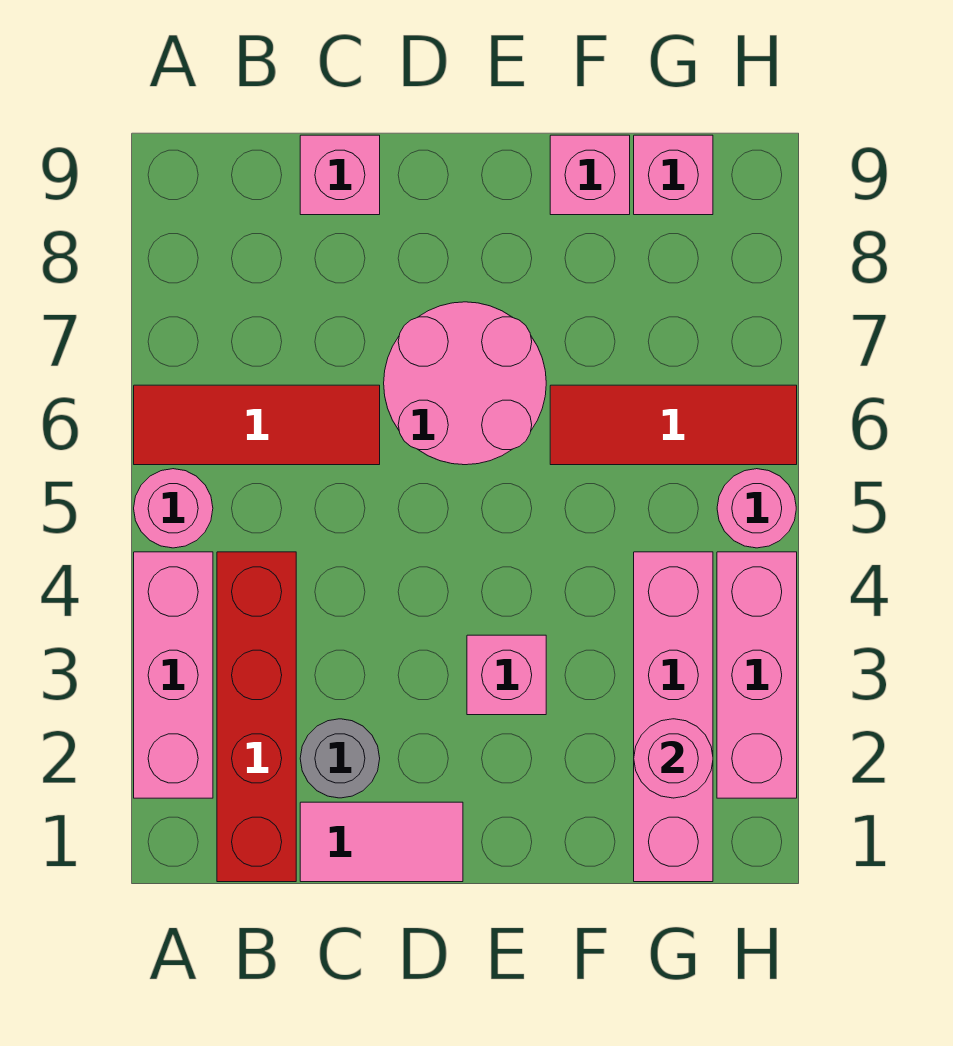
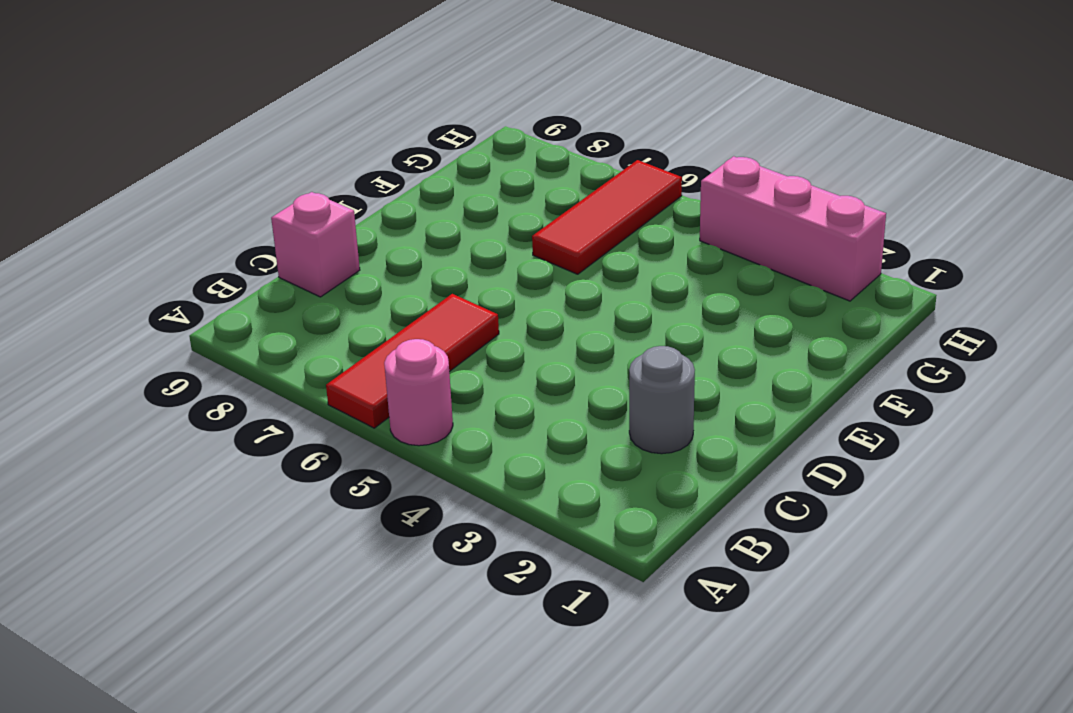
none -> pink brick A2:A4 level 1
none -> red brick B1:B4 level 1
none -> pink tile C1:D1 level 1

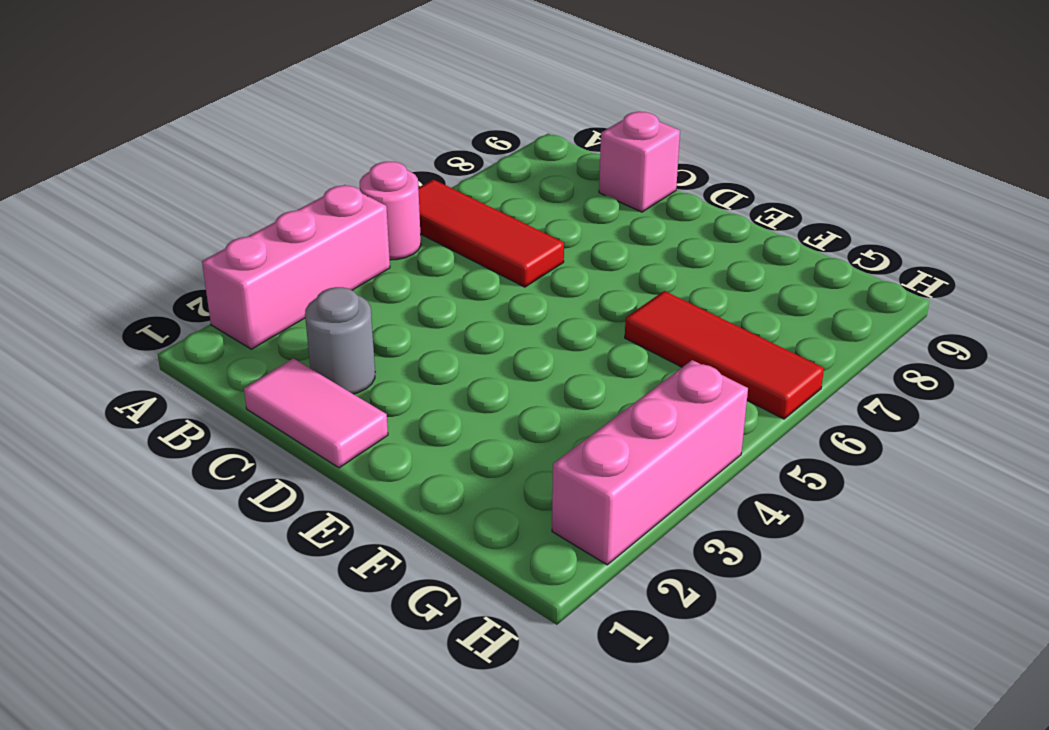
none -> red brick B1:B4 level 1
none -> pink round brick D6:E7 level 1
none -> pink brick E3 level 1

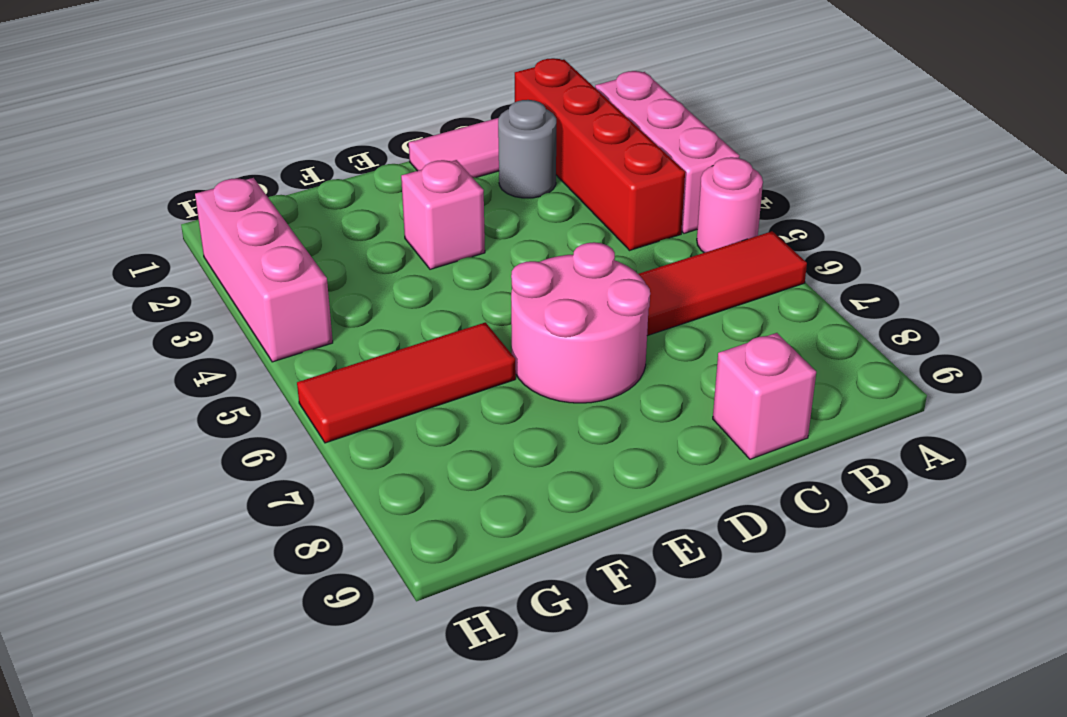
none -> pink brick F9 level 1
none -> pink brick G1:G4 level 1
none -> pink brick G9 level 1

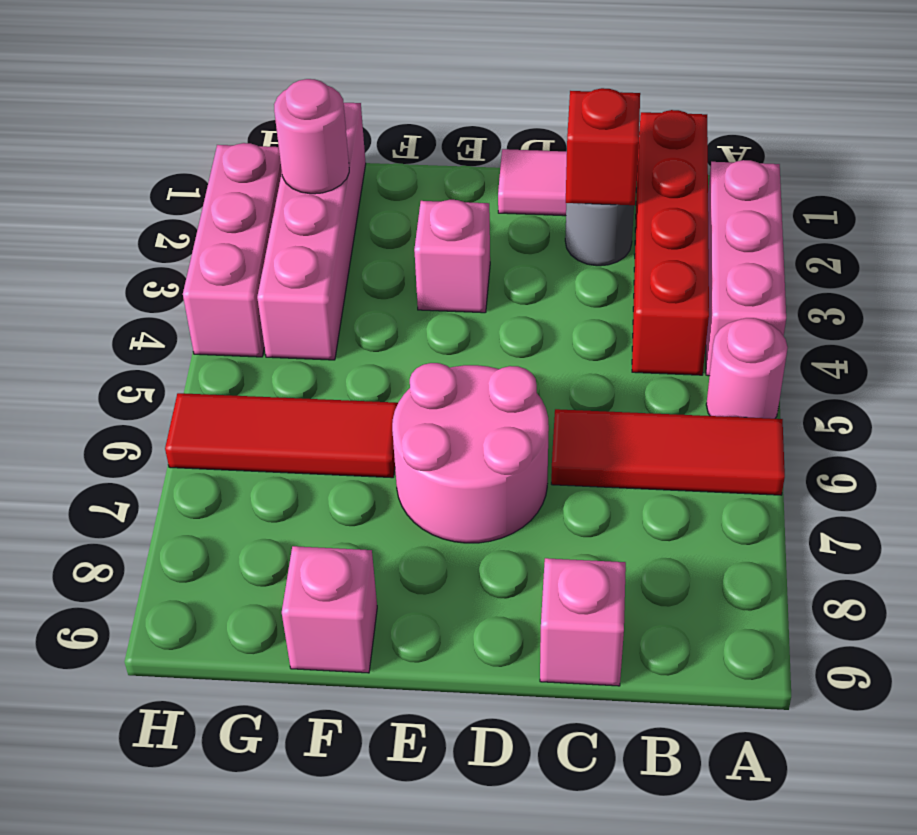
red brick C2 level 2 -> none
none -> pink brick G9 level 1
none -> pink round brick H5 level 1

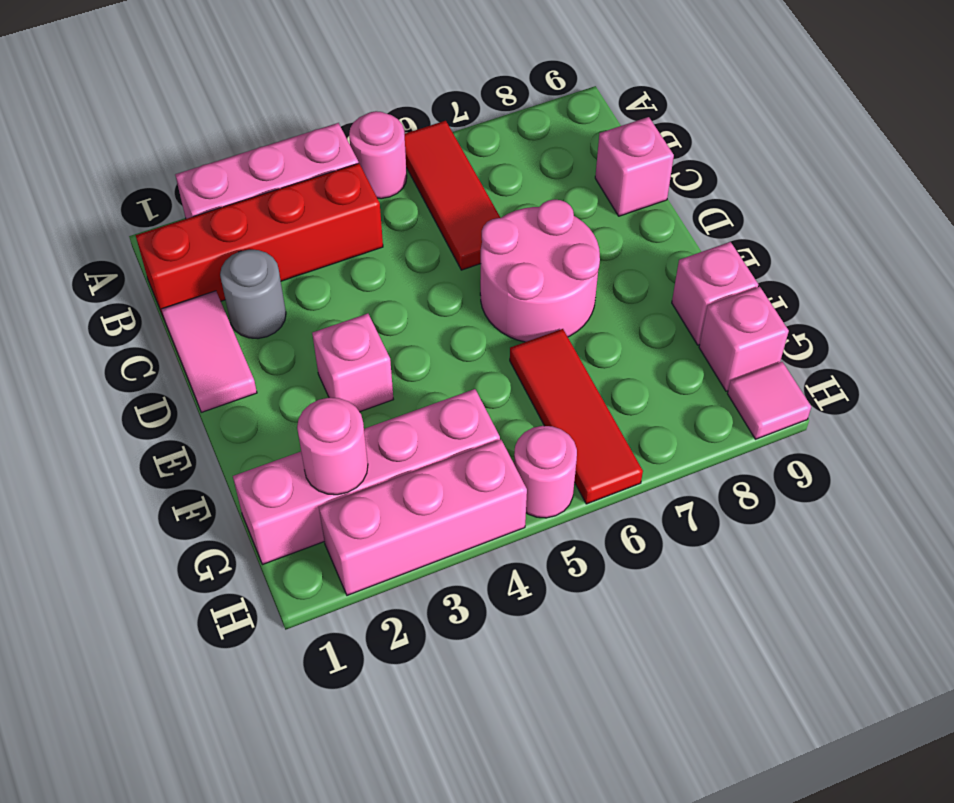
pink tile H9 level 1 -> none

